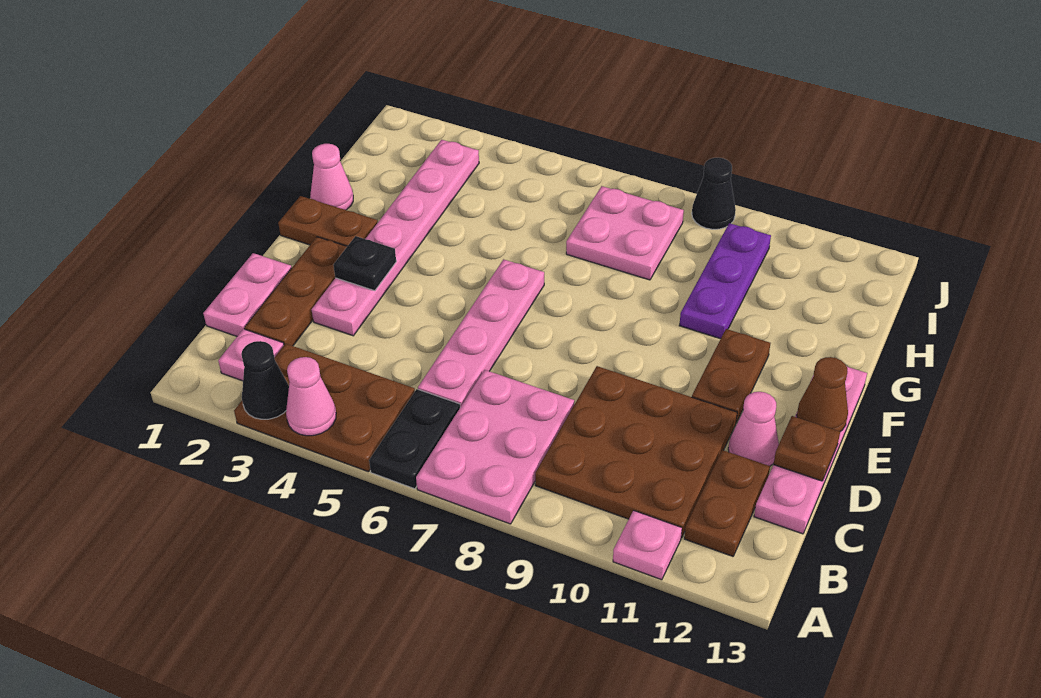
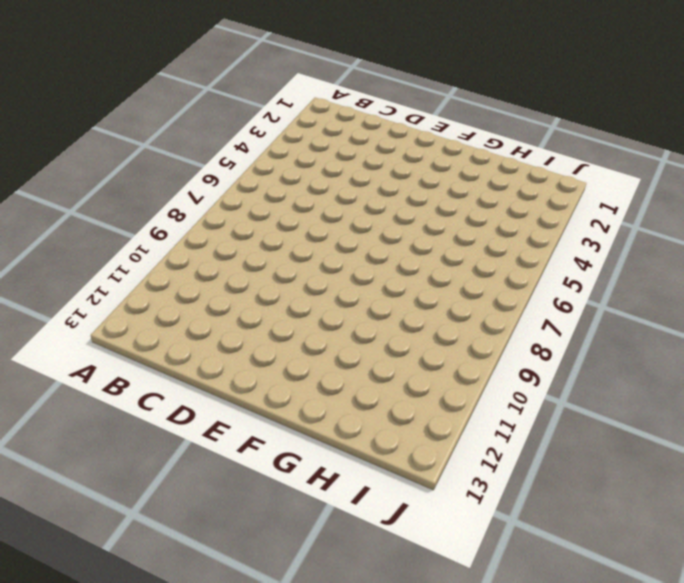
none -> brown plate A3:B5 level 1
none -> black plate A6:B6 level 1
none -> pink plate A7:C8 level 1

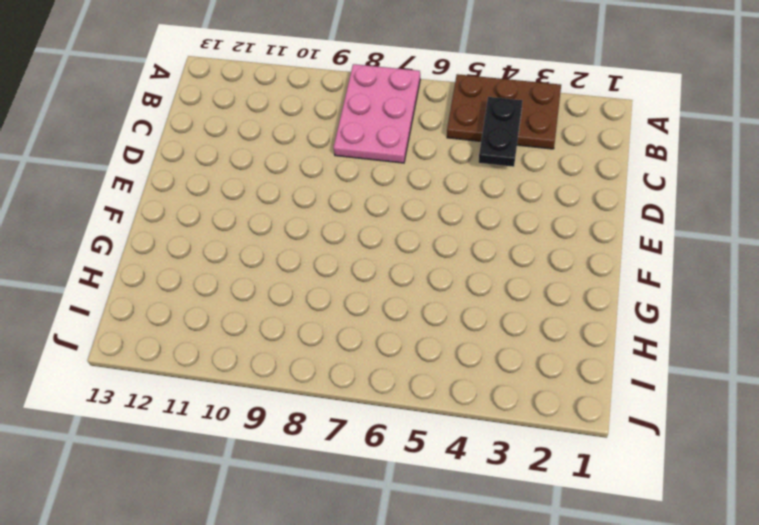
black plate B4:C4 level 2 -> black plate A6:B6 level 1
none -> pink plate A11 level 1
none -> pink plate B2 level 1
none -> brown plate B9:D11 level 1

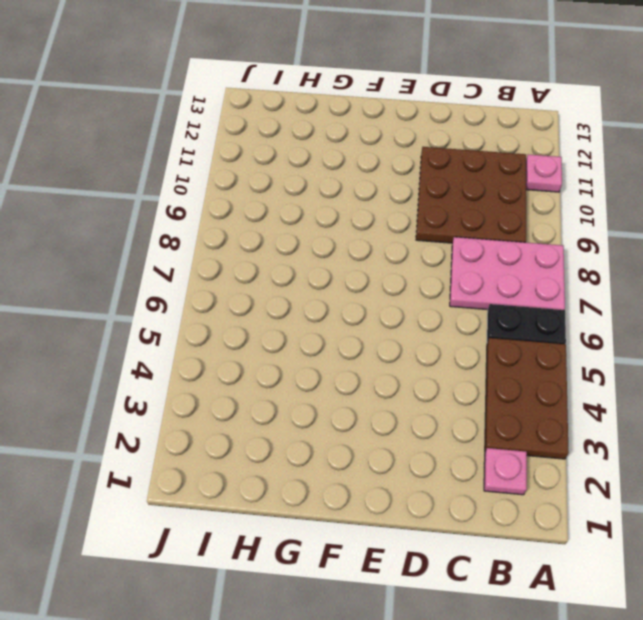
none -> brown plate B12:C12 level 1
none -> pink plate C1:D1 level 1
none -> brown plate C2:E2 level 1

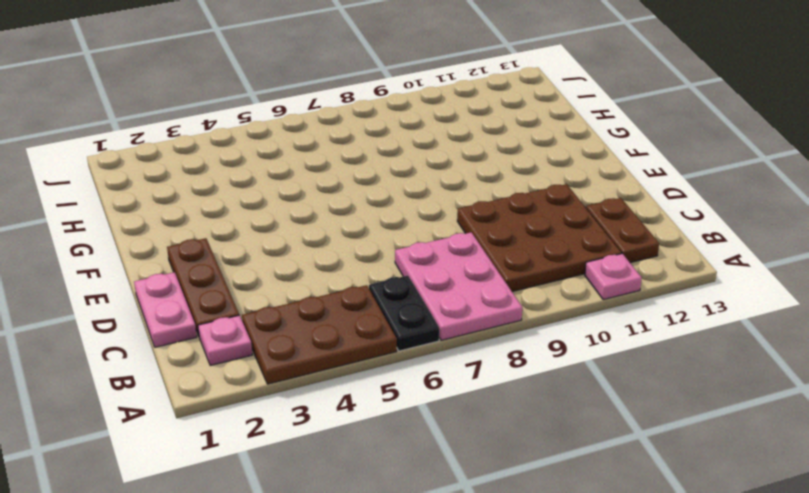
none -> pink plate C6:F6 level 1
none -> pink plate C13:F13 level 1
none -> pink plate D3:I3 level 1

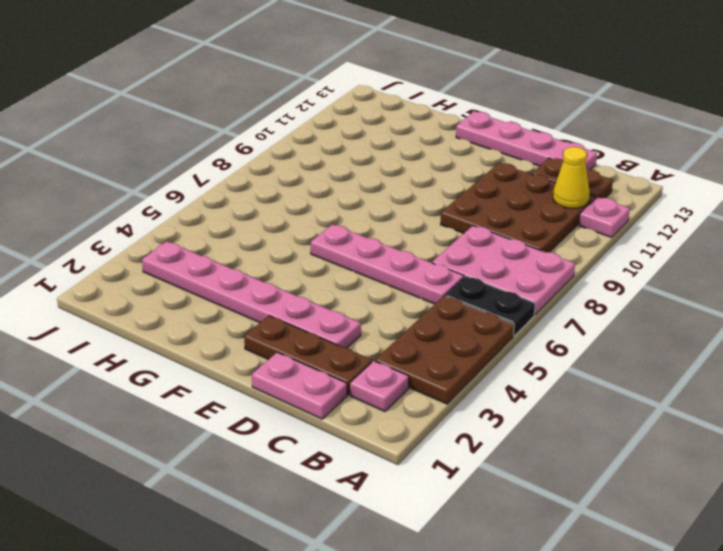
yellow cone B11 level 2 -> none
none -> pink cone D12 level 1
none -> brown plate E11:F11 level 1
none -> brown plate F1:F2 level 1

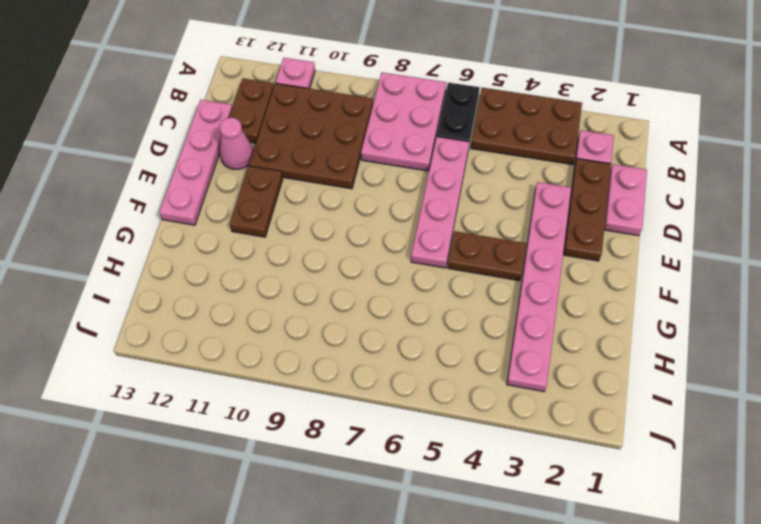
brown plate F4:F5 level 1 -> brown plate F1:F2 level 1
none -> pink cone G1 level 1
none -> purple plate G10:I10 level 1
none -> pink plate H7:I8 level 1

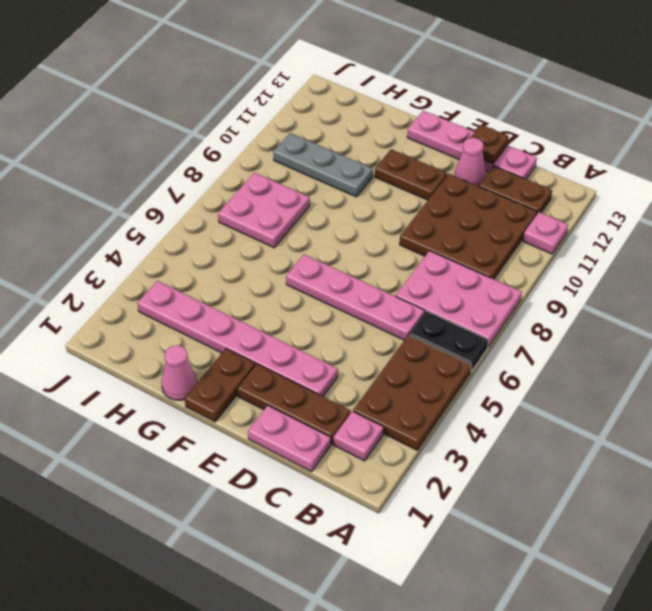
grey plate G10:I10 level 1 -> purple plate G10:I10 level 1
none -> black cone J9 level 1
none -> black cone A3 level 2
none -> pink cone A4 level 2

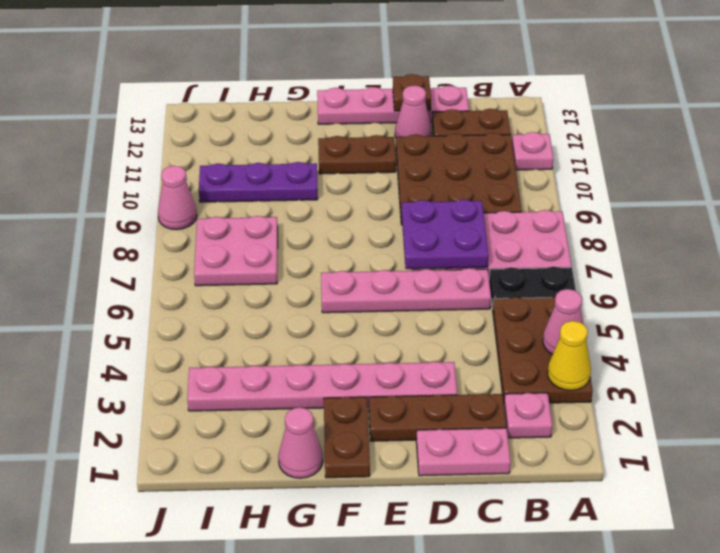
yellow cone A3 level 2 -> black cone A3 level 2
purple plate C7:D8 level 2 -> none
pink cone J9 level 1 -> black cone J9 level 1
none -> black plate E3 level 2
none -> brown cone E13 level 2

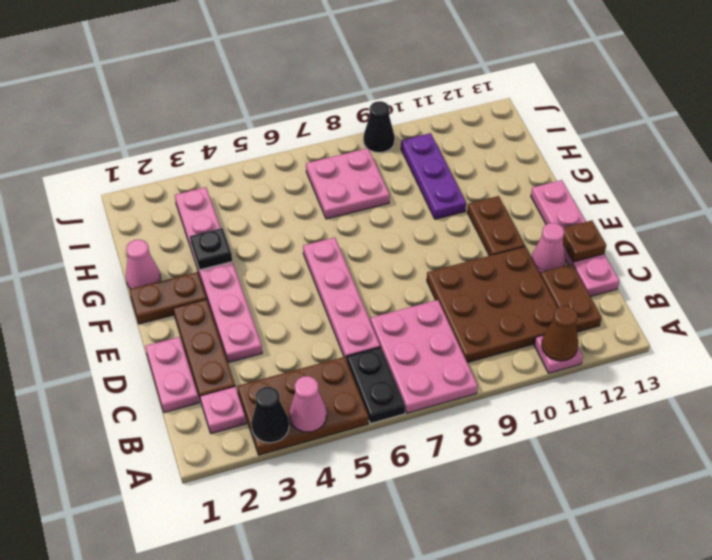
brown cone A11 level 2 -> brown cone E13 level 2
black plate G3 level 2 -> black plate E3 level 2

